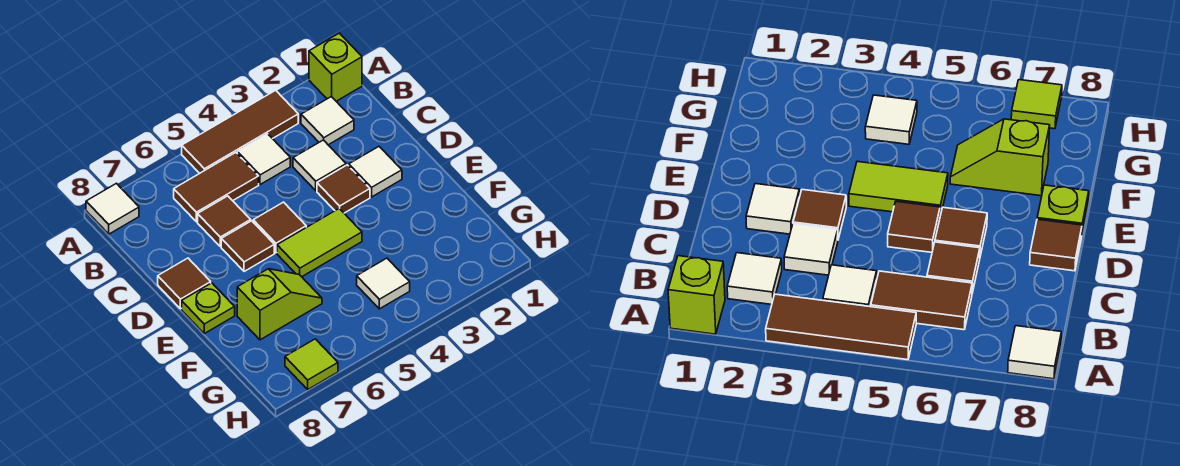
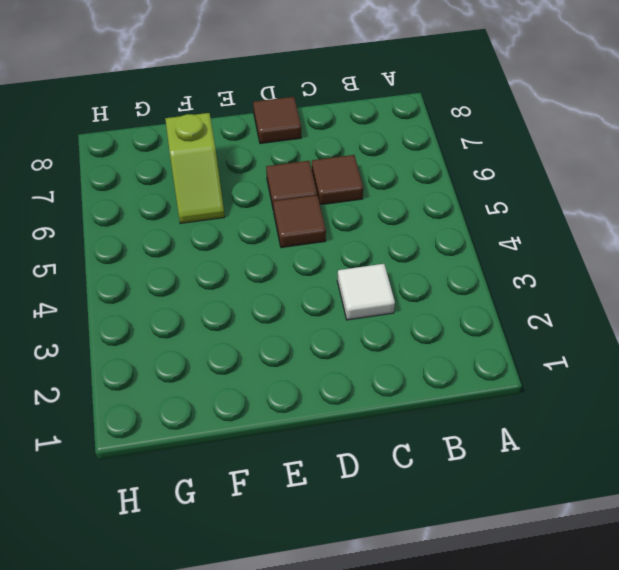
none -> lime brick A1 level 1
none -> brown tile A3:A5 level 1
none -> white tile A8 level 1

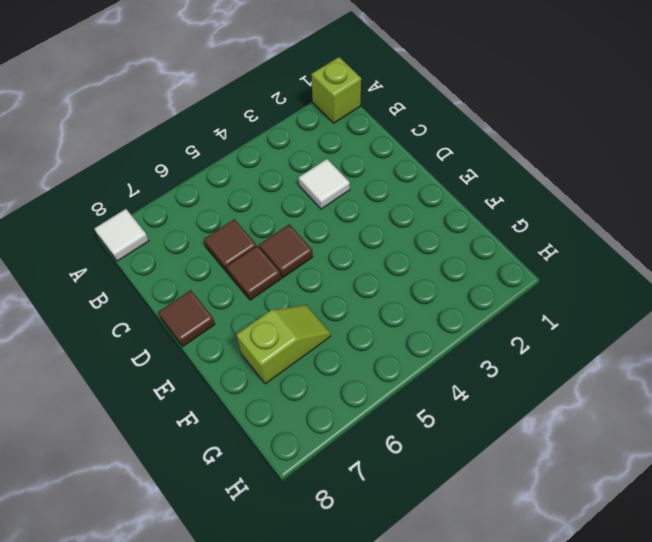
none -> brown tile A3:A5 level 1
none -> white tile B2 level 1
none -> white tile B4 level 1

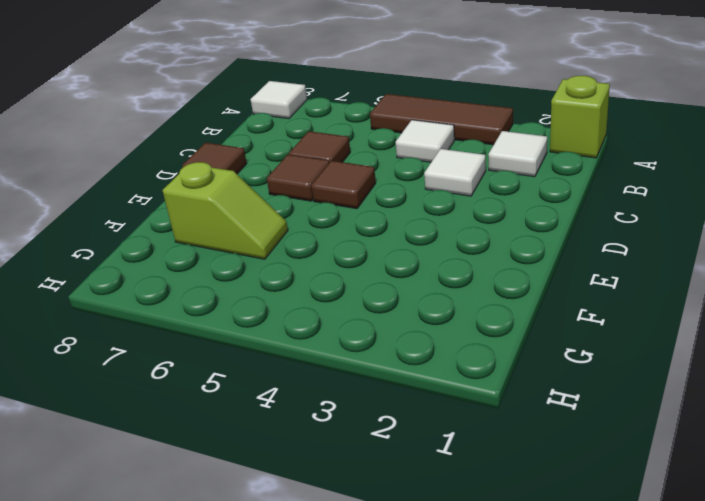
none -> brown tile B5:B6 level 1
none -> white tile D2 level 1
none -> brown tile D3 level 1

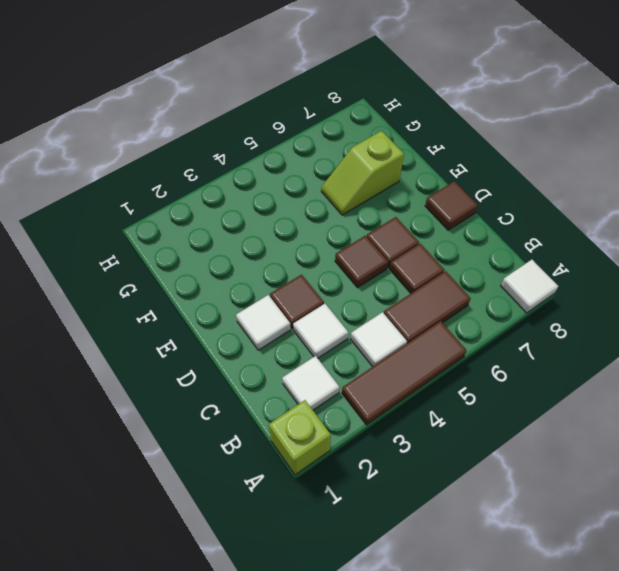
none -> lime tile E4:E5 level 1
none -> lime plate E8 level 1
none -> white tile G4 level 1

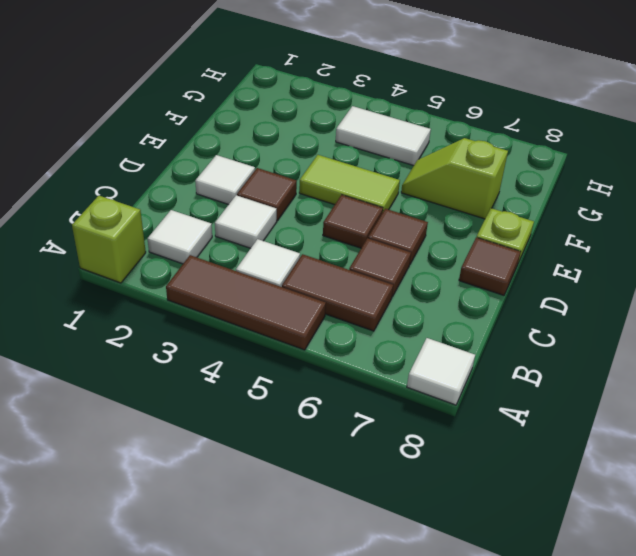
white tile G4:G5 level 1 -> white tile G4 level 1
none -> lime tile H7 level 1

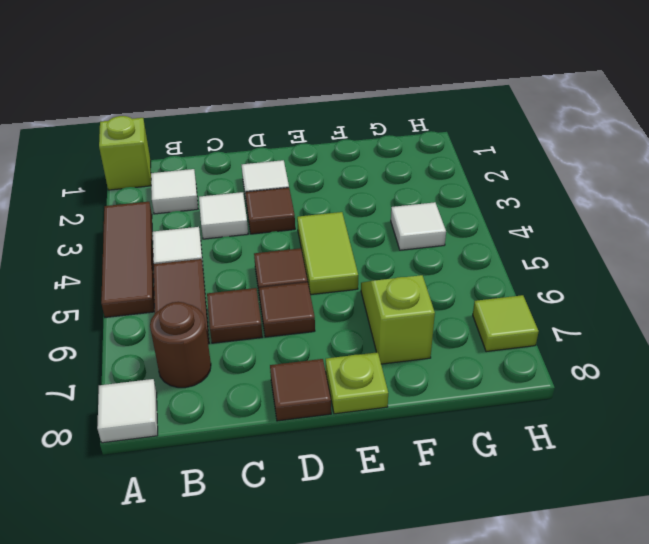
brown round brick B7 level 1 -> none

